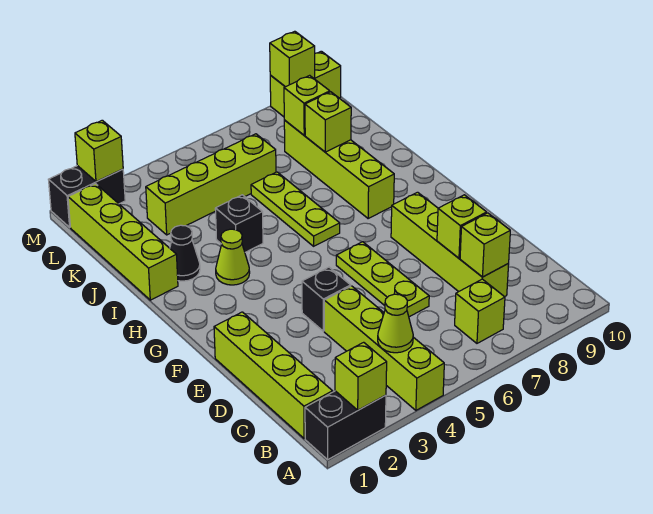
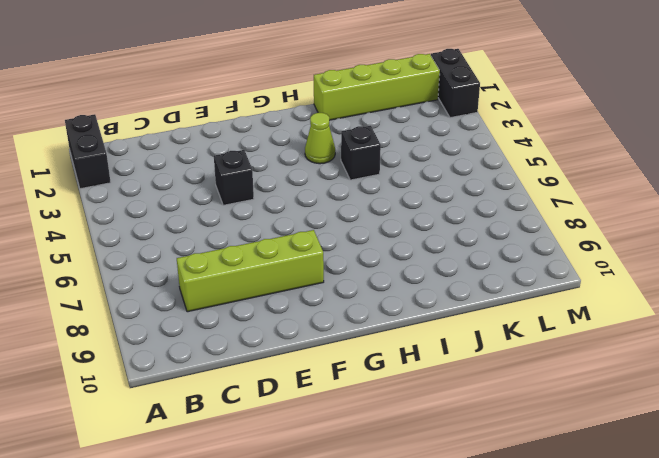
none -> lime brick A4:D4 level 1
none -> lime brick B1:E1 level 1
none -> lime brick B7 level 1

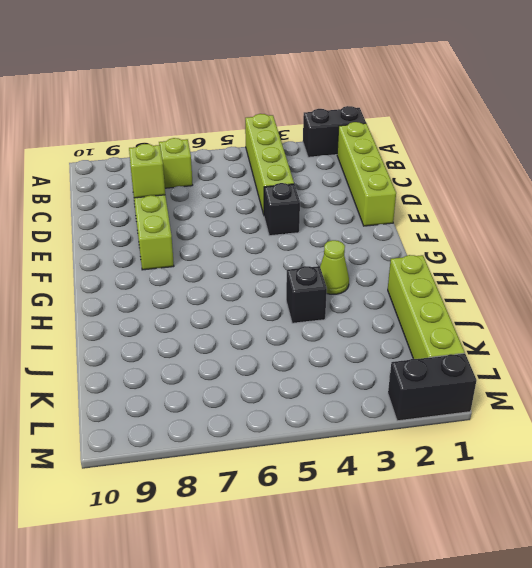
none -> lime plate D6:F6 level 1
none -> lime plate H6:J6 level 1
none -> lime brick H8:K8 level 1

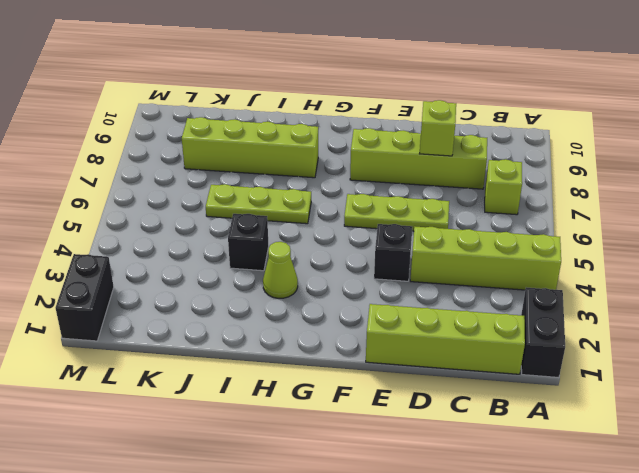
none -> lime brick I1:L1 level 1
none -> black cone I2 level 1
none -> lime brick K3:K6 level 1

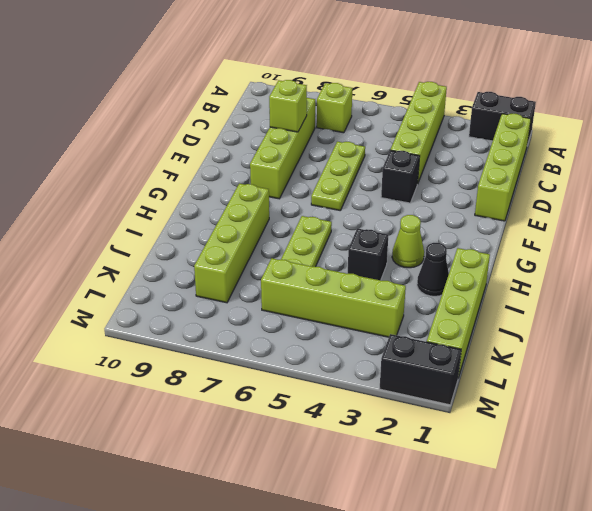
none -> lime brick M9:M10 level 1
none -> lime brick A2 level 2
none -> lime cone B4 level 2

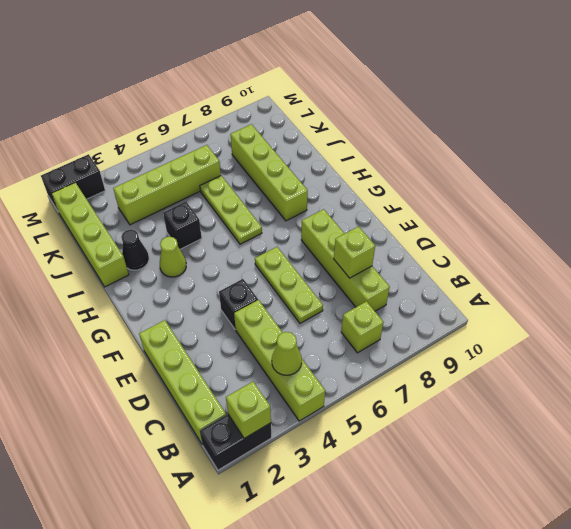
none -> lime brick M9:M10 level 1
none -> lime brick C8 level 2
none -> lime brick J8 level 2

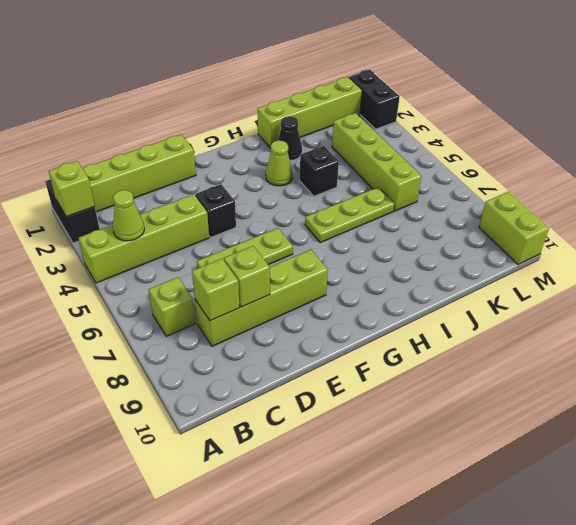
none -> lime brick H8:K8 level 1
none -> lime brick J8 level 2
none -> lime brick K8 level 2

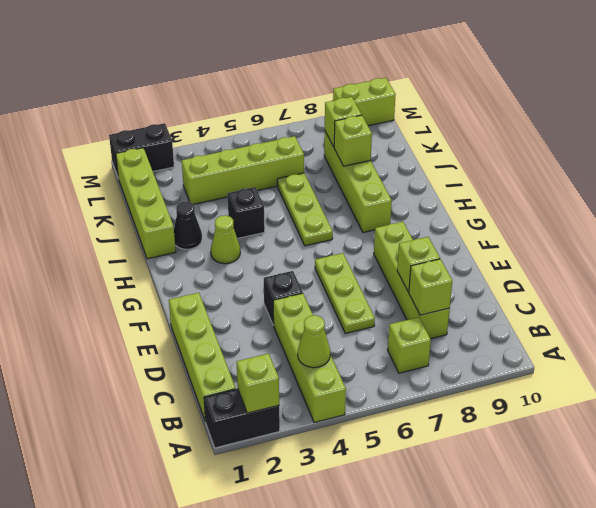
none -> lime brick M2 level 2
none -> lime brick M9 level 2

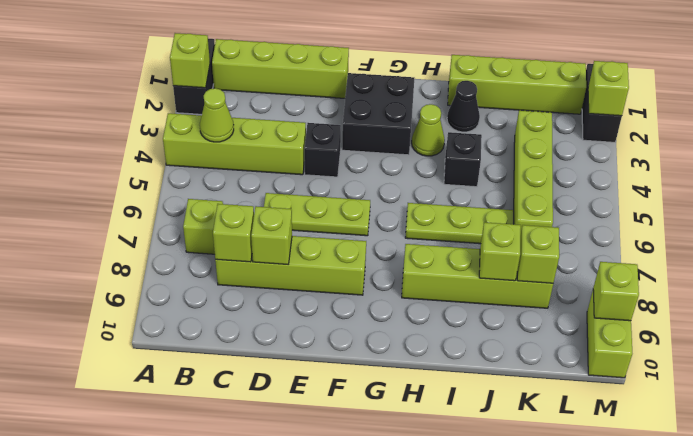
black brick F2:G3 level 1 -> none

